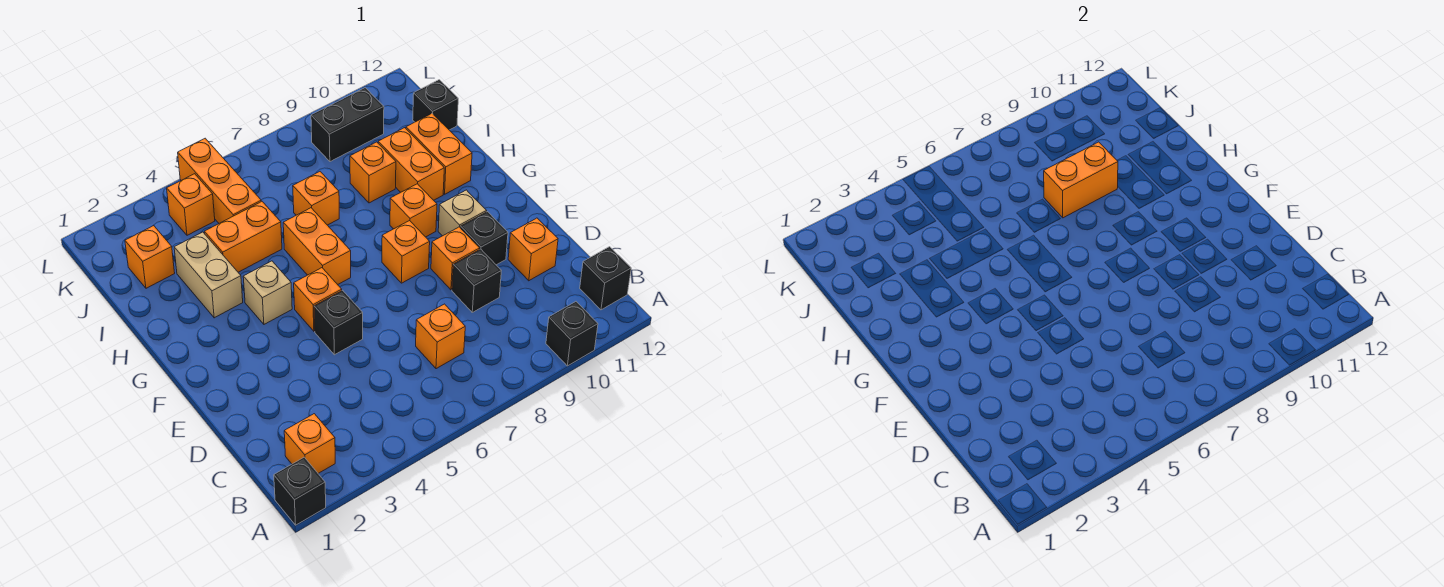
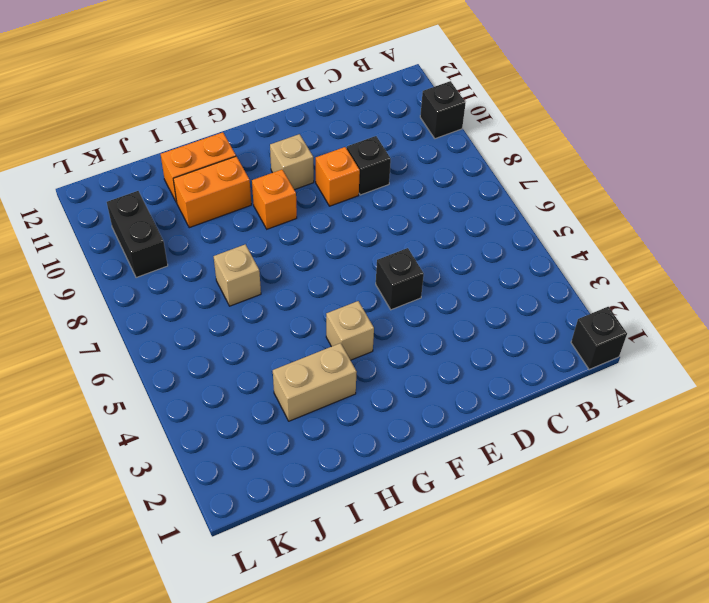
tan brick I7 level 1 -> orange brick I7 level 1
none -> orange brick B2 level 1
none -> black brick B12 level 1
none -> orange brick C7 level 1

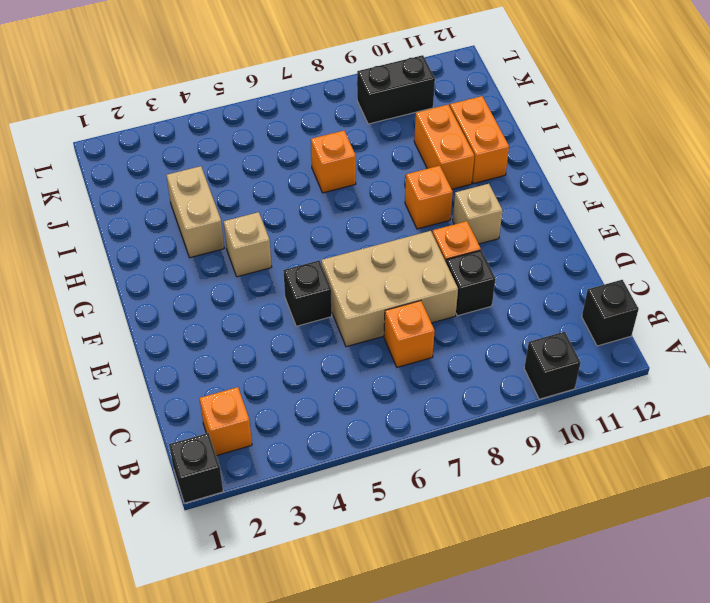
tan brick D6:E8 level 1 -> none
none -> orange brick D11 level 1
none -> black brick E10 level 1
none -> orange brick F5 level 1

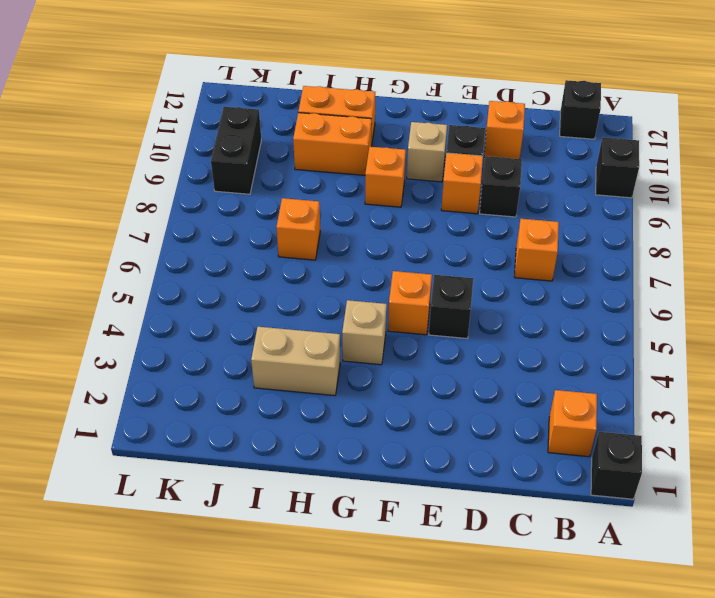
none -> orange brick F8 level 1
none -> orange brick G6:H6 level 1
none -> orange brick I4:I5 level 1

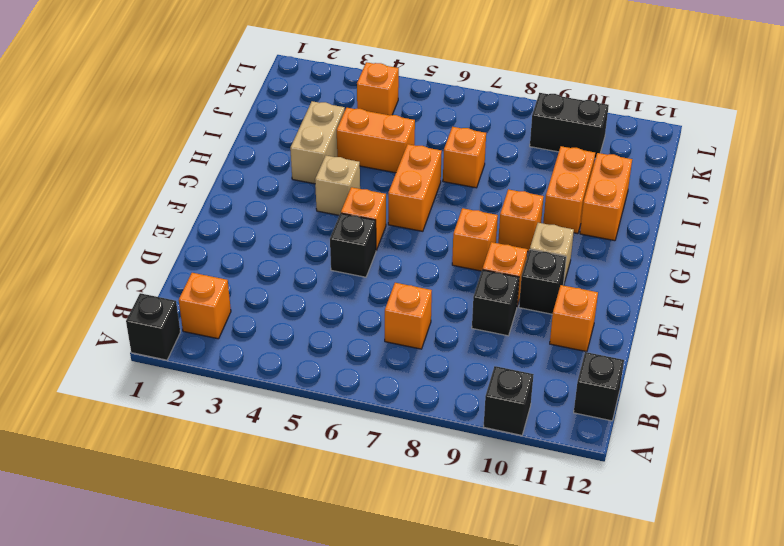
none -> orange brick I9 level 1
none -> orange brick J2 level 1
none -> orange brick J5:L5 level 1

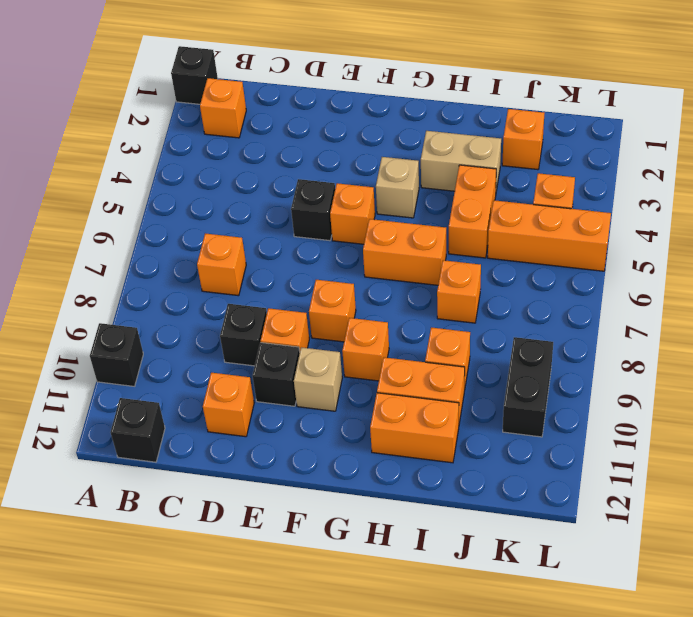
none -> black brick J12 level 1
none -> orange brick I8:I9 level 2

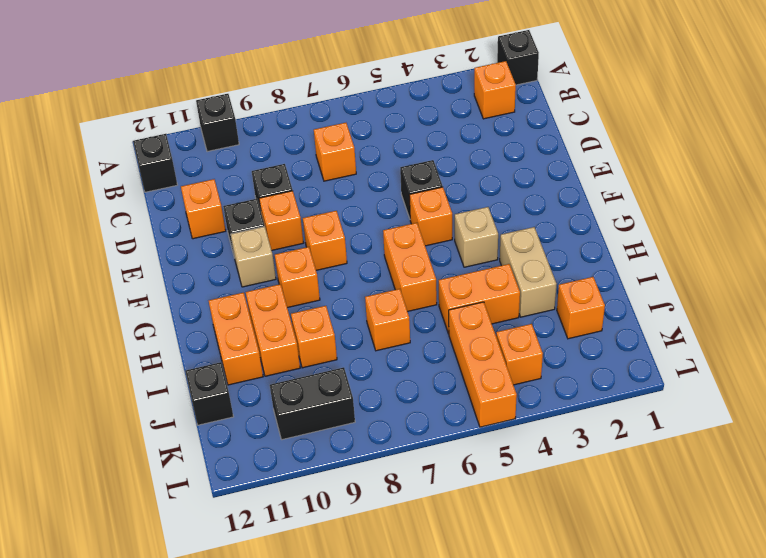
none -> orange brick I8:I9 level 2

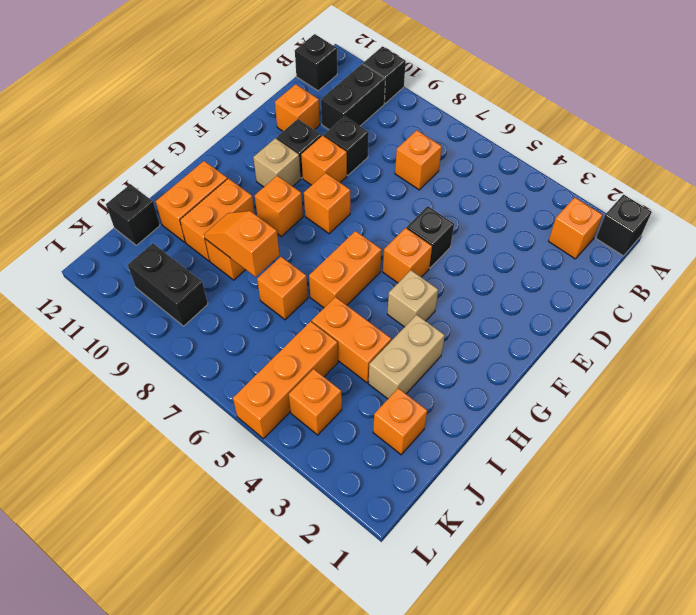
black brick B10:C10 level 1 -> none
orange slope I8:I9 level 2 top 8 -> orange brick I8:I9 level 2

